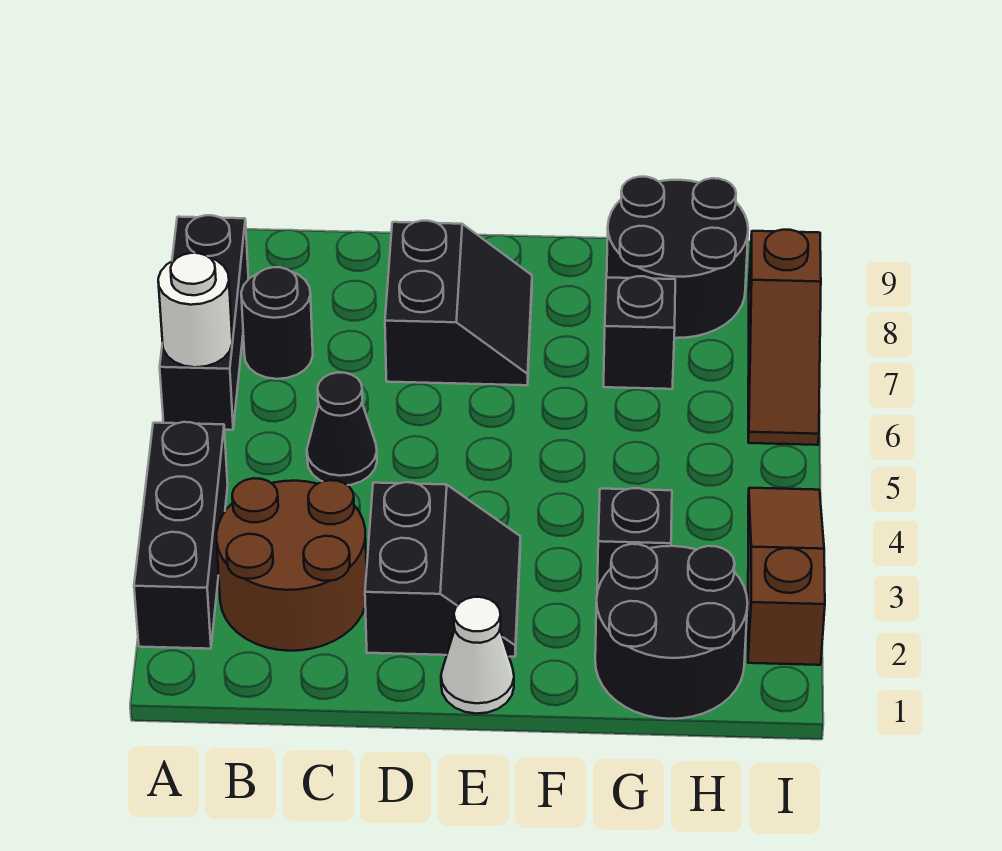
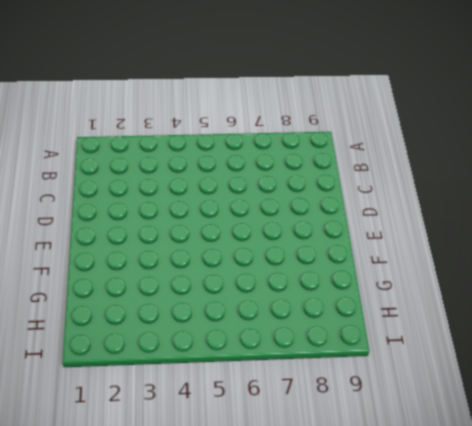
none -> black brick A2:A4 level 1
none -> black brick A6:A8 level 1
none -> brown round brick B2:C3 level 1

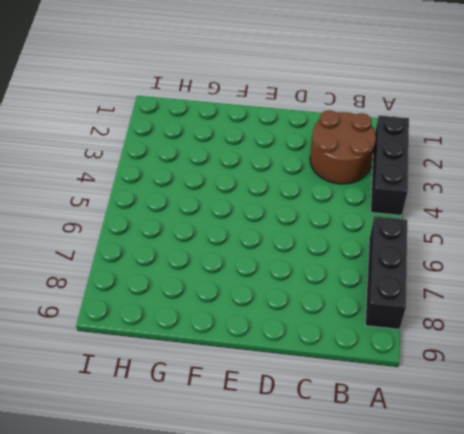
none -> black round brick B7 level 1
none -> black cone C5 level 1
none -> black slope D2:E3 level 1 top D

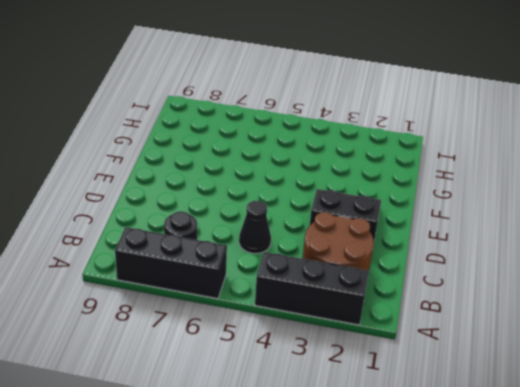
none -> black slope D7:E8 level 1 top D
none -> white cone E1 level 1
none -> black round brick G1:H2 level 1

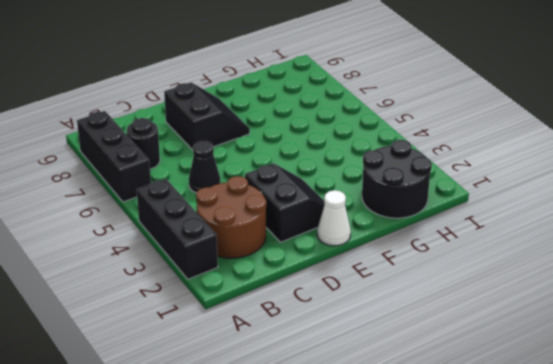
none -> black brick G3 level 1
none -> black brick G7 level 1
none -> black round brick G8:H9 level 1

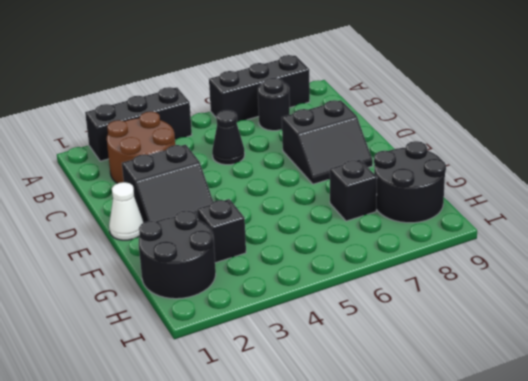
none -> brown slope I2:I4 level 1 top 2
none -> brown slope I6:I8 level 1 top 8
none -> white round brick A6 level 2

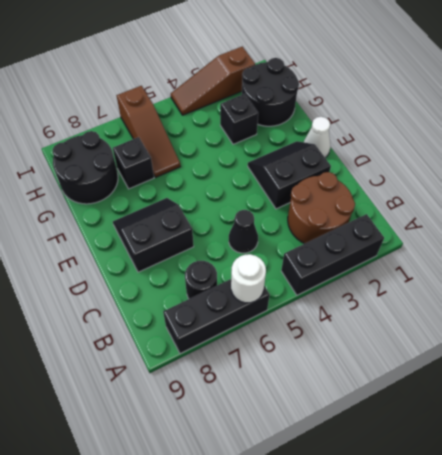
brown slope G6:I6 level 1 top I -> brown slope I6:I8 level 1 top 8

